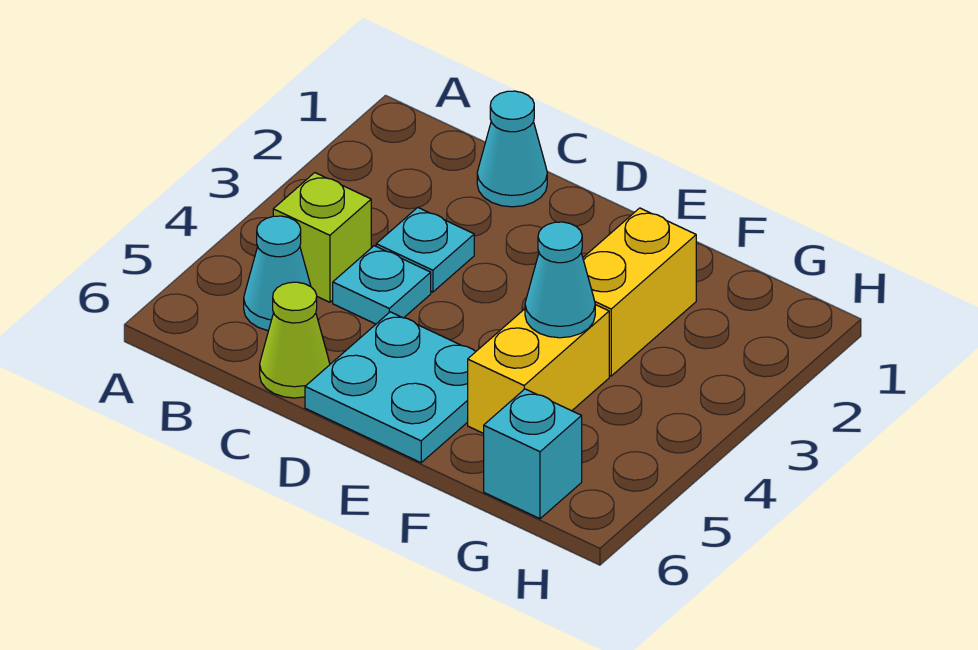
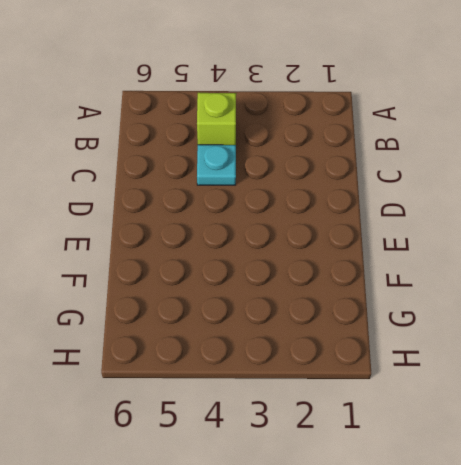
none -> cyan cone B5 level 1
none -> cyan cone C1 level 1

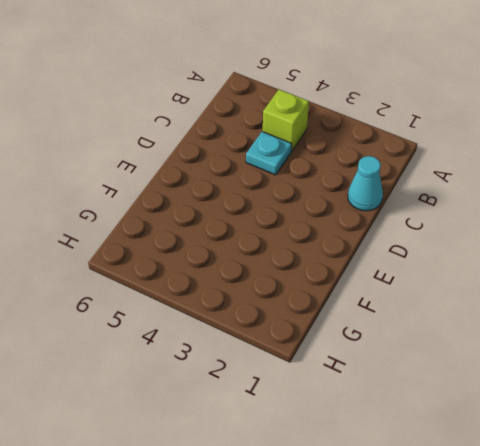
none -> cyan cone B5 level 1
none -> cyan plate C3 level 1

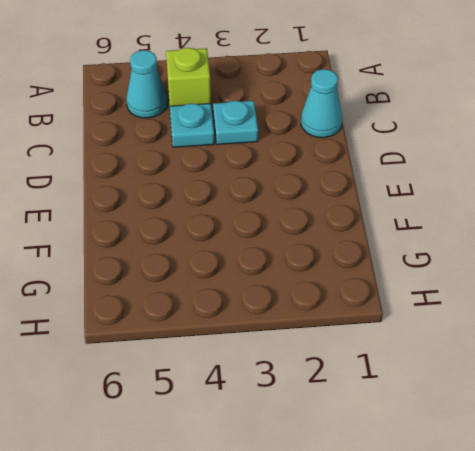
none -> lime cone C6 level 1
none -> cyan plate D5:E6 level 1

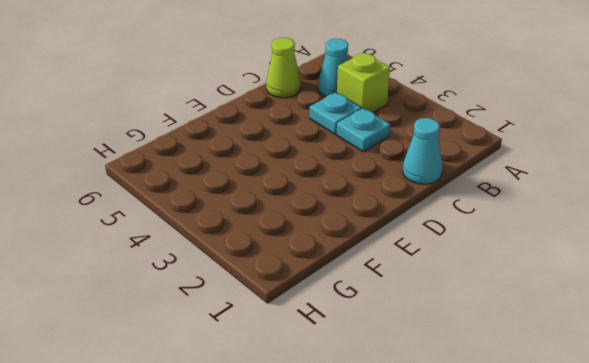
none -> cyan plate D5:E6 level 1
none -> yellow brick F2:F3 level 1

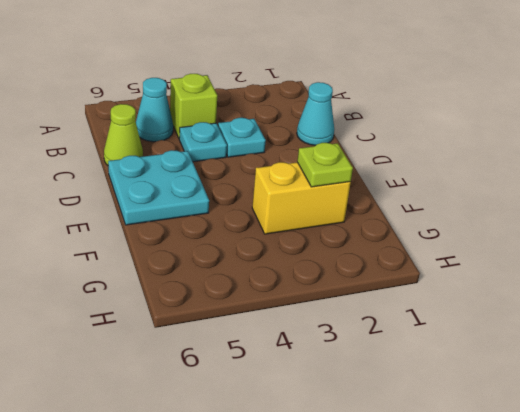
lime plate F2 level 2 -> none
none -> yellow brick F4:F5 level 1
none -> cyan brick G6 level 1

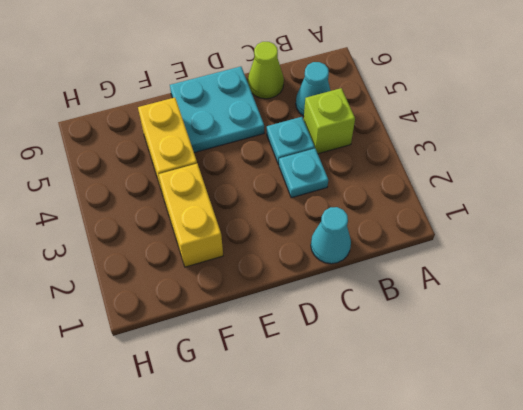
none -> cyan brick G6 level 1
none -> cyan cone F4 level 2

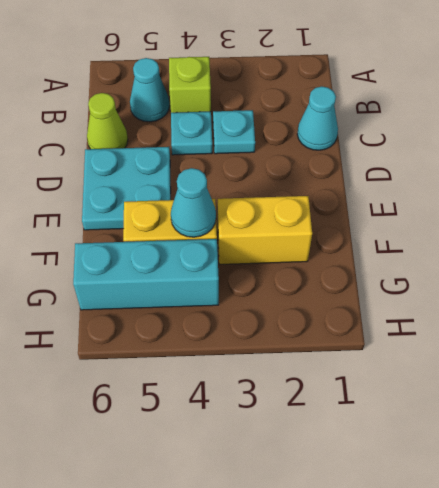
cyan brick G4:G6 level 1 -> cyan brick G6 level 1

